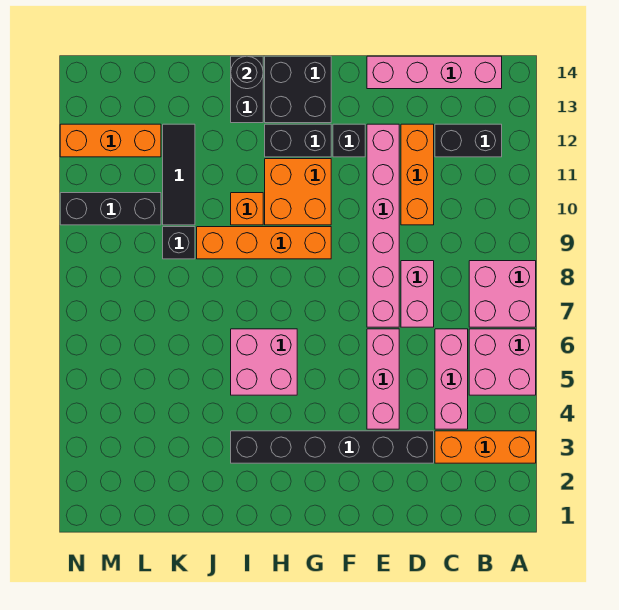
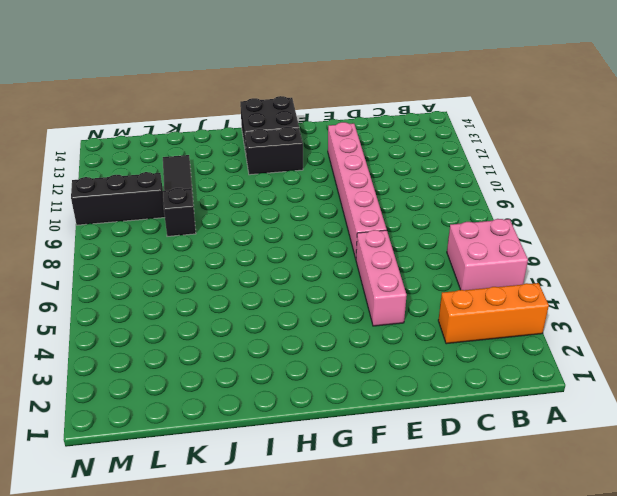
none -> pink brick A7:B8 level 1
none -> black brick B12:C12 level 1
none -> pink brick B14:E14 level 1

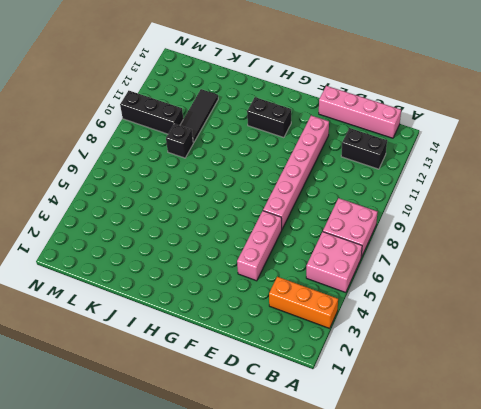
none -> pink brick C4:C6 level 1
none -> black brick D3:I3 level 1
none -> pink brick D7:D8 level 1

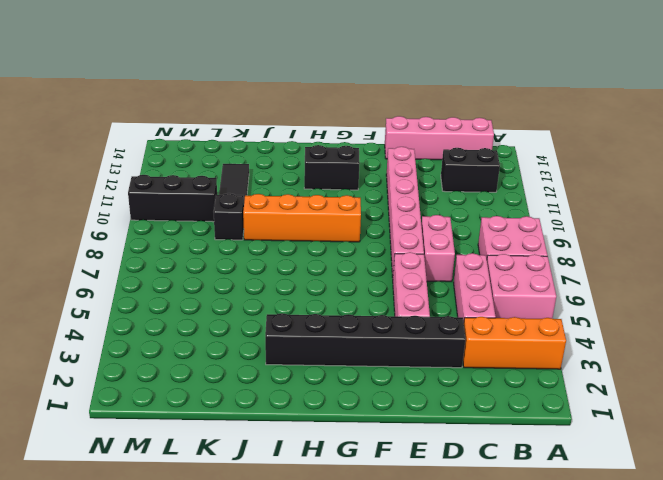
none -> orange brick D10:D12 level 1
none -> black brick F12 level 1
none -> orange brick G10:H11 level 1

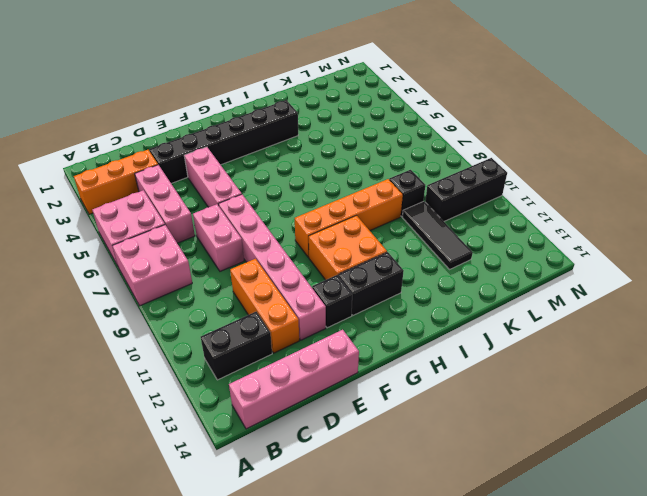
none -> black brick G13:H14 level 1
none -> pink brick H5:I6 level 1
none -> orange brick I10 level 1

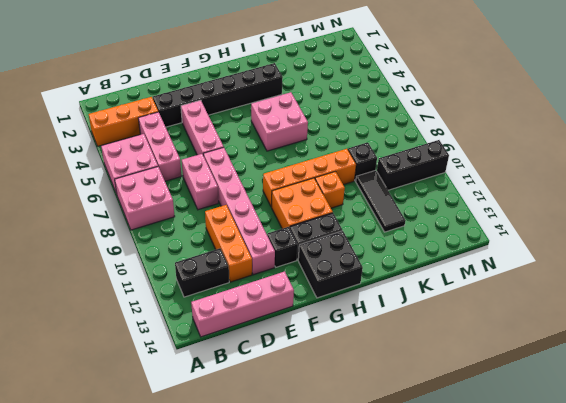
none -> black brick I13:I14 level 1
none -> orange brick L12:N12 level 1
none -> black round brick I14 level 2

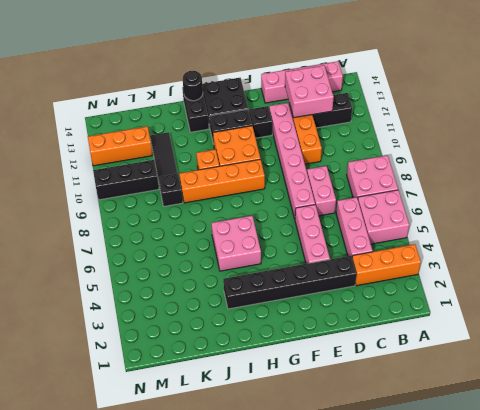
pink brick C12:D13 level 2 -> none

